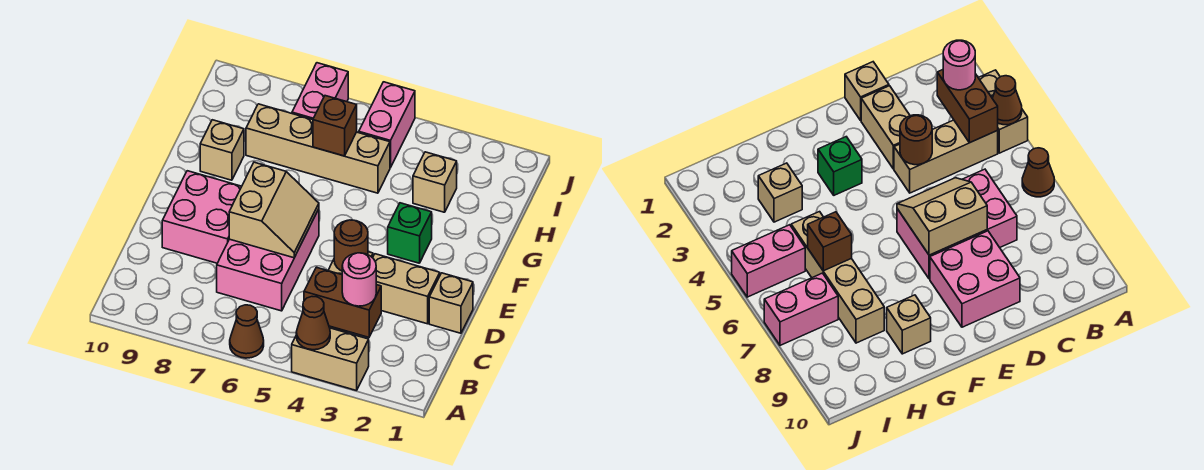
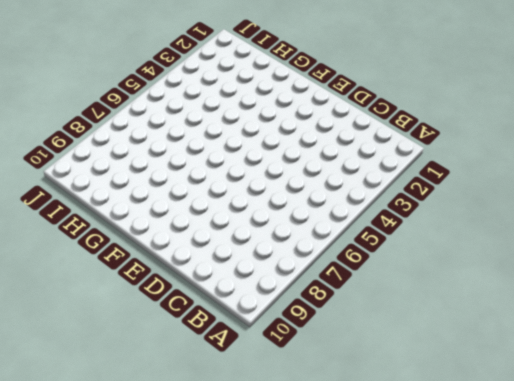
none -> tan brick A3:A4 level 1
none -> brown cone A6 level 1
none -> tan brick B4:D4 level 1

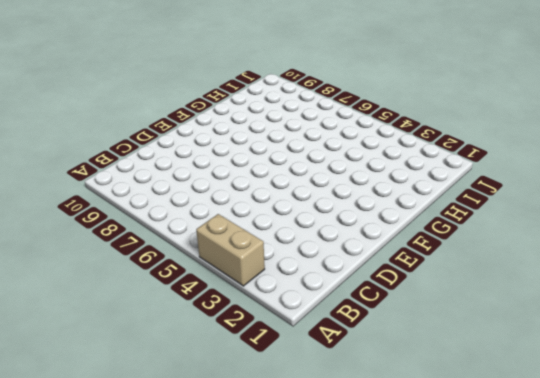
none -> brown cone A6 level 1
none -> tan brick B4:D4 level 1
none -> pink brick C6:E7 level 1

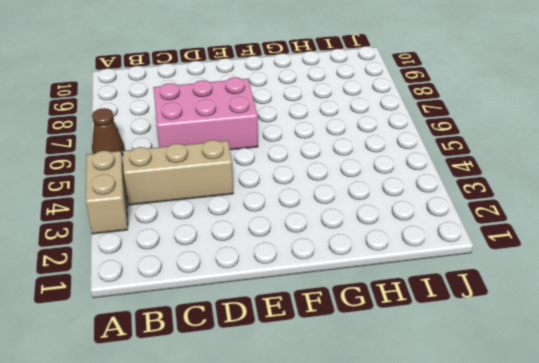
none -> tan brick D1 level 1
none -> tan brick D2:D3 level 1
none -> pink brick D8:E9 level 1

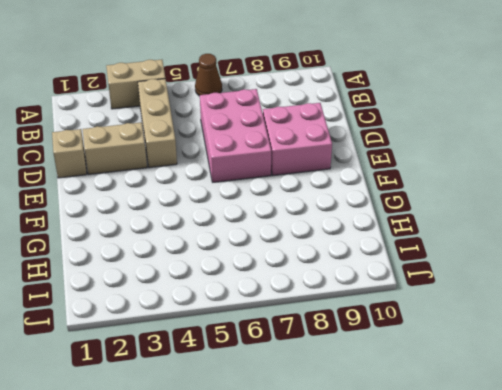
none -> green brick F3 level 1
none -> tan brick G9 level 1
none -> tan brick H3 level 1

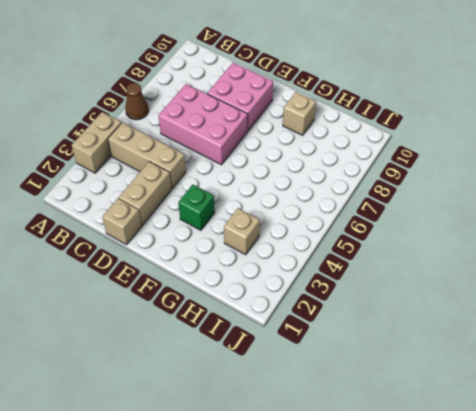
none -> tan brick H5:H8 level 1
none -> pink brick I5:J5 level 1
none -> pink brick I7:J7 level 1

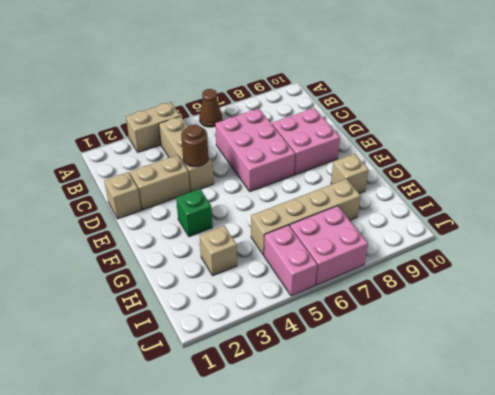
pink brick I6:J7 level 1 -> pink brick I7:J7 level 1
none -> brown cone A4 level 2
none -> brown brick B3:B4 level 2
none -> tan slope D6:E7 level 2 top 7

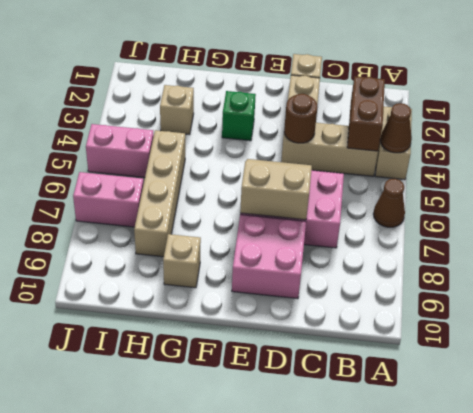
none -> brown brick H6 level 2
none -> pink round brick B3 level 3

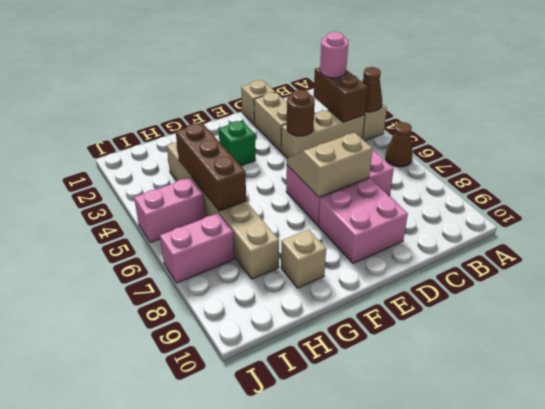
brown brick H4:H6 level 2 -> brown brick H6 level 2

